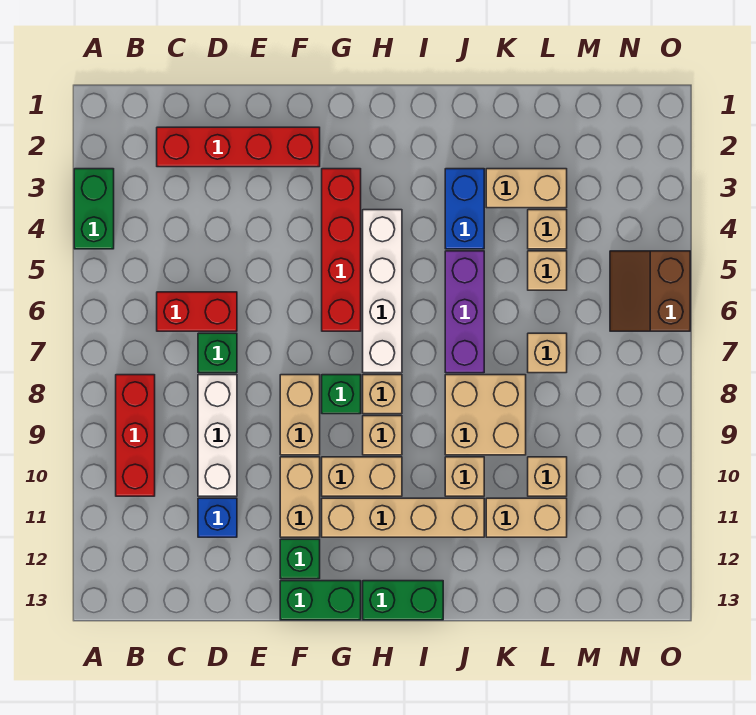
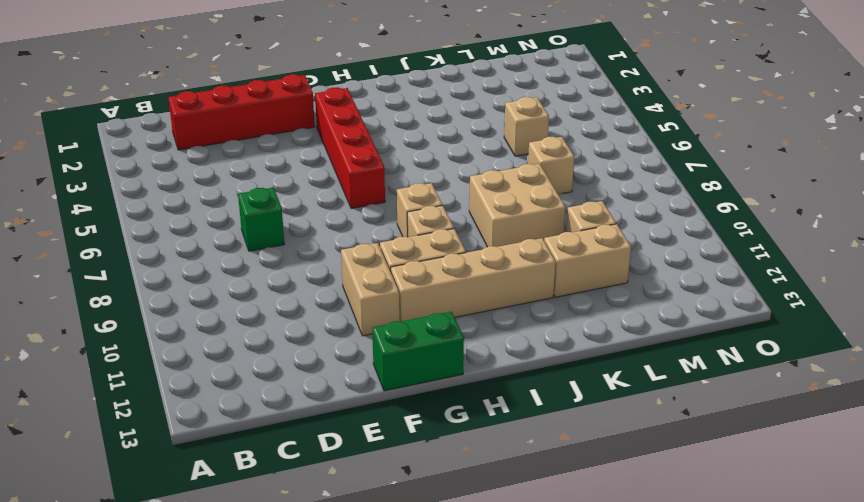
none -> green brick A3:A4 level 1
none -> red brick B8:B10 level 1
none -> red brick C6:D6 level 1
none -> white brick D8:D10 level 1

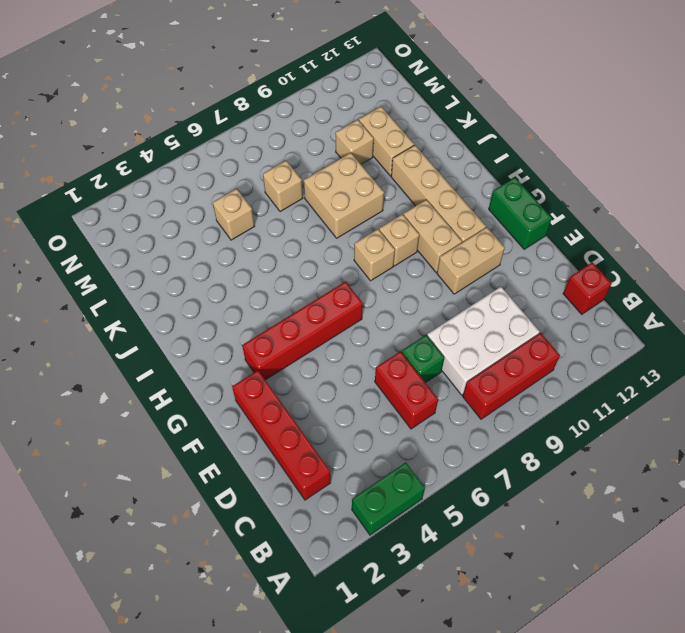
white brick C8:D10 level 1 -> white brick D8:D10 level 1
red brick C13 level 1 -> none
none -> blue brick D11 level 1
none -> tan brick F8:F9 level 1
none -> green brick F12 level 1
none -> green brick G8 level 1

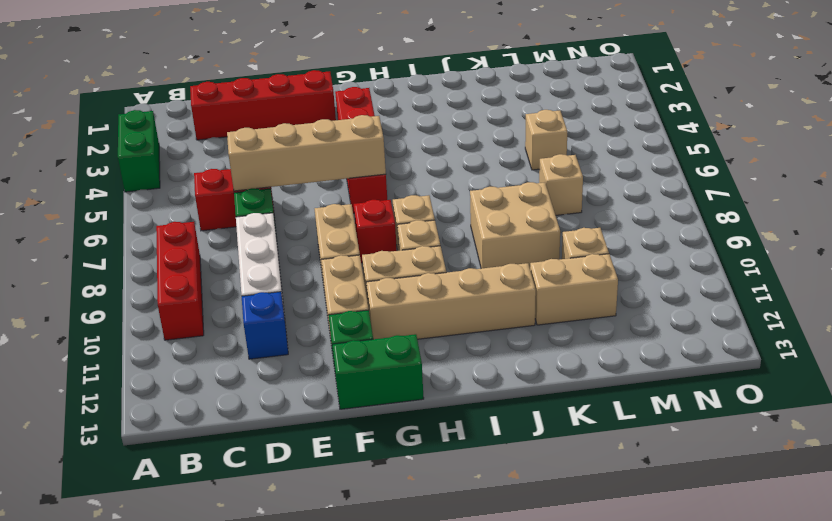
tan brick D6:G6 level 2 -> none
red brick G8 level 1 -> green brick G8 level 1
none -> white brick H4:H7 level 1
none -> green brick H13:I13 level 1
none -> blue brick J3:J4 level 1
none -> purple brick J5:J7 level 1

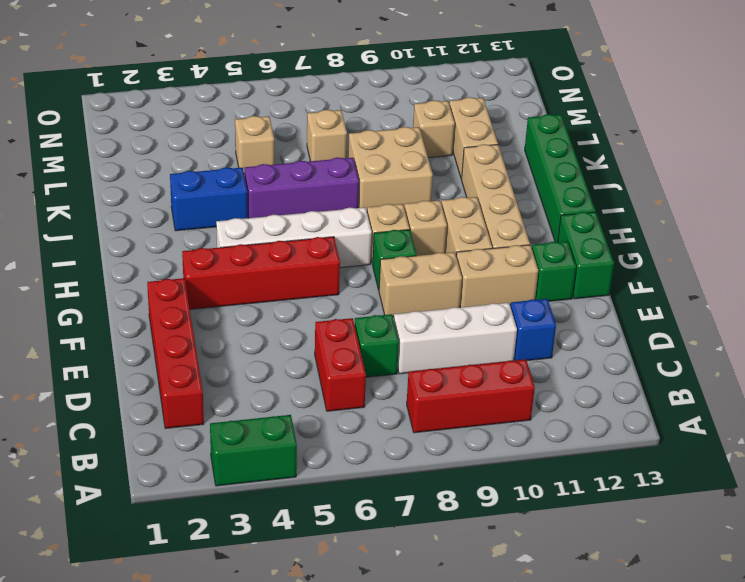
green brick H13:K13 level 1 -> green brick H13:I13 level 1
none -> tan brick J10 level 1
none -> tan brick K3:L3 level 1
none -> tan brick L4 level 1
none -> brown slope N5:O6 level 1 top O

